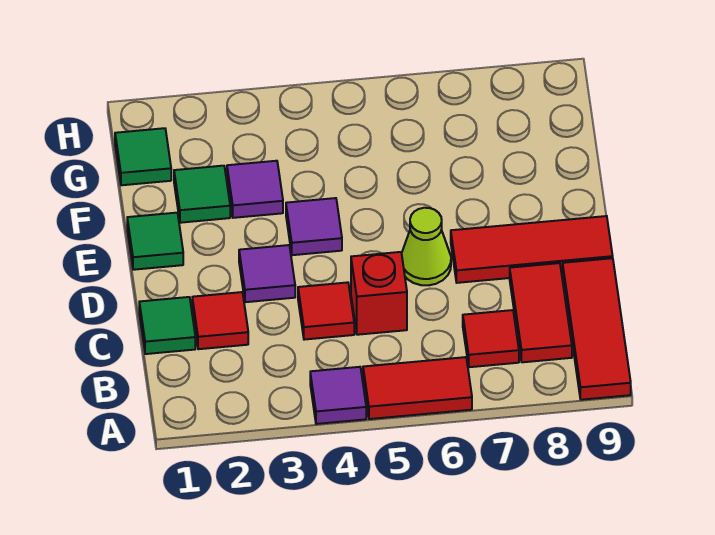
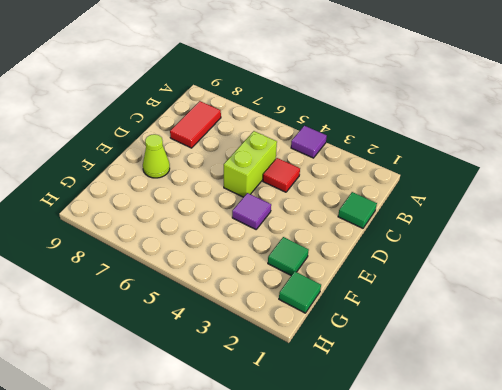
lime brick C5:D5 level 1 -> red brick C5 level 1
lime cone E8 level 1 -> lime cone D6 level 1
none -> red tile A5:A6 level 1
none -> red tile A9:C9 level 1
none -> red tile B7 level 1

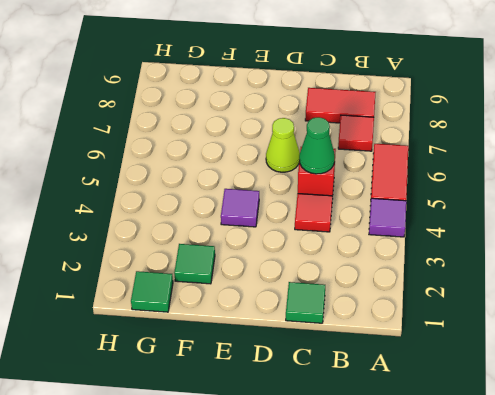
green cone C5 level 2 -> none
none -> red tile A9:C9 level 1
none -> red tile C2 level 1
none -> purple tile D3 level 1

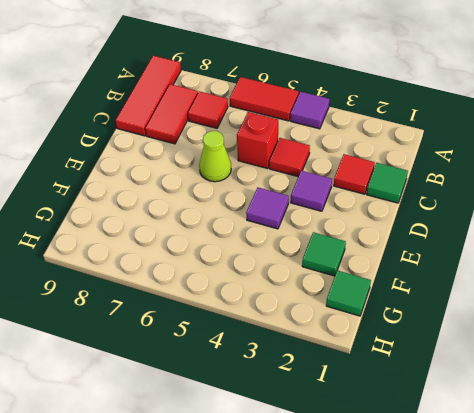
none -> red tile D7:D9 level 1
none -> green tile E1 level 1
none -> purple tile F3 level 1

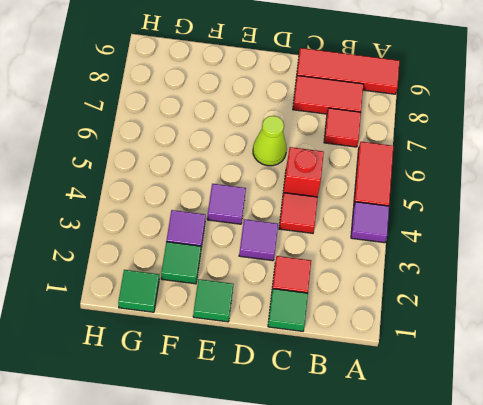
none -> red tile D7:D9 level 1

